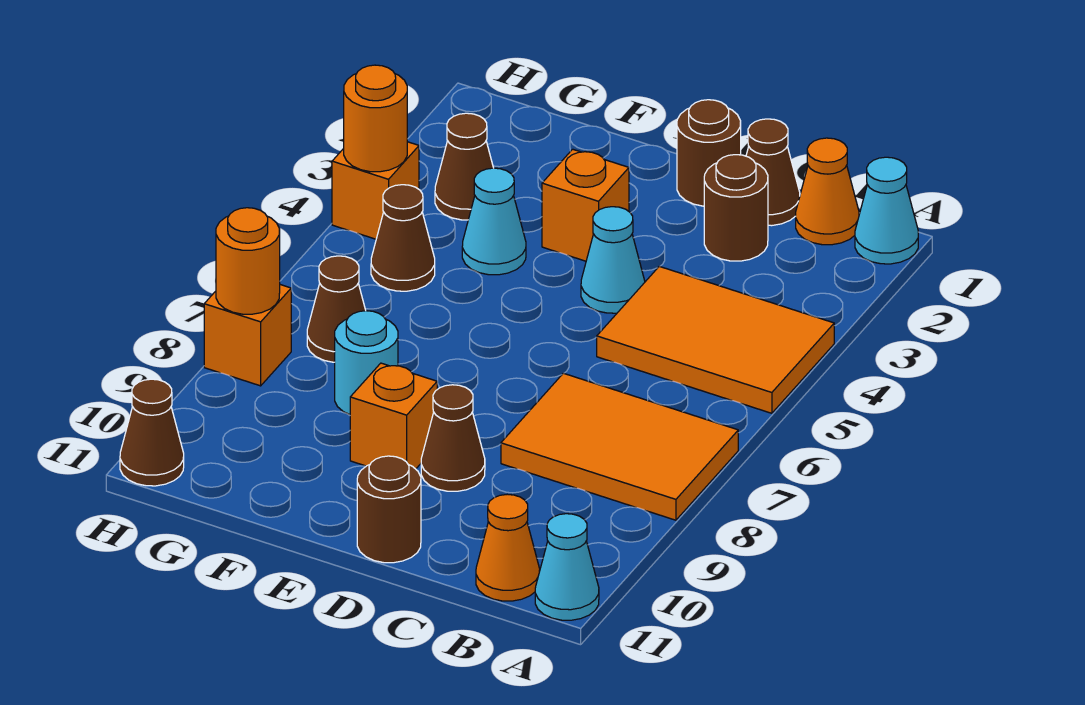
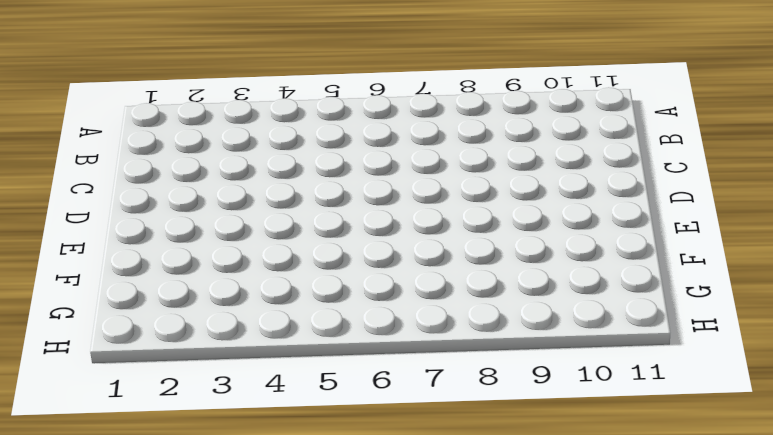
none -> cyan cone A1 level 1
none -> orange tile A4:C5 level 1
none -> orange tile A7:C8 level 1

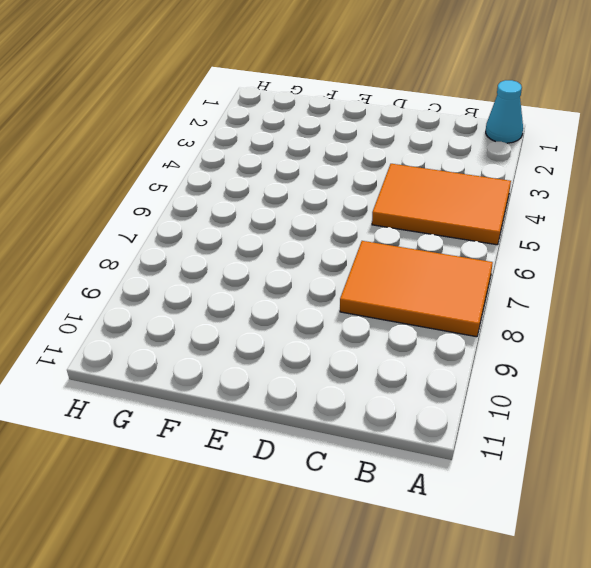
none -> cyan cone A11 level 1
none -> orange cone B1 level 1
none -> orange cone B11 level 1

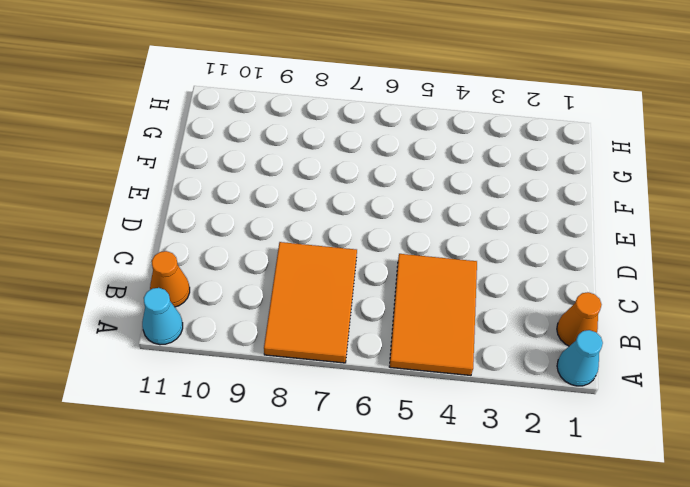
none -> brown cone C1 level 1
none -> brown round brick C2 level 1
none -> brown round brick D1 level 1

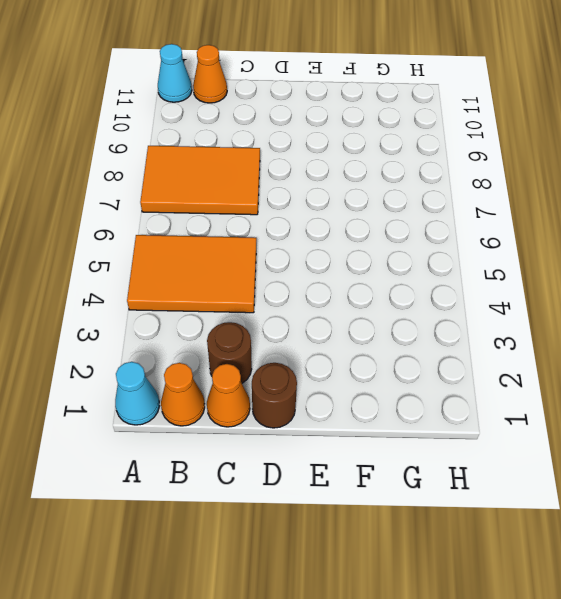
orange cone C1 level 1 -> brown cone C1 level 1
none -> cyan cone D4 level 1
none -> brown cone D9 level 1
none -> brown round brick D11 level 1

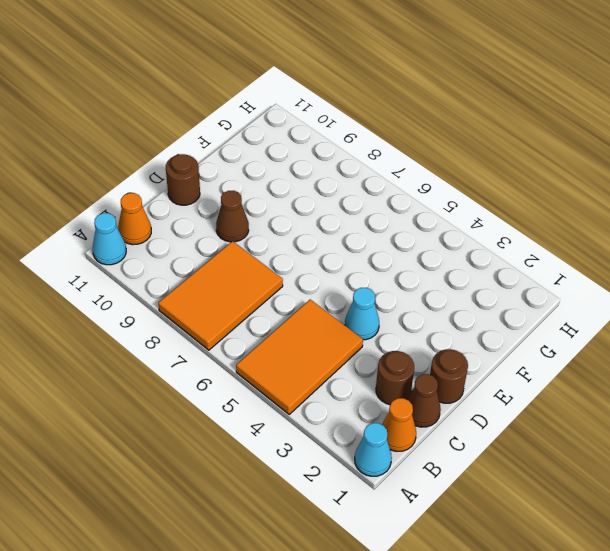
none -> orange brick E3 level 1
none -> orange brick E9 level 1
none -> cyan cone F4 level 1

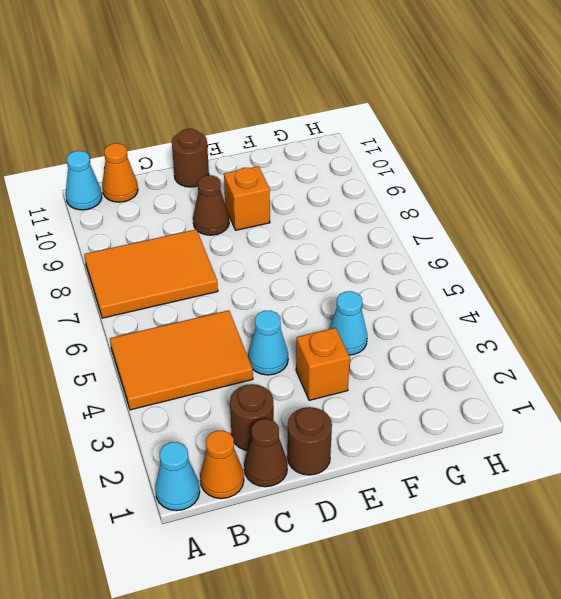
none -> cyan round brick F8 level 1
none -> brown cone G3 level 1
none -> brown cone G5 level 1

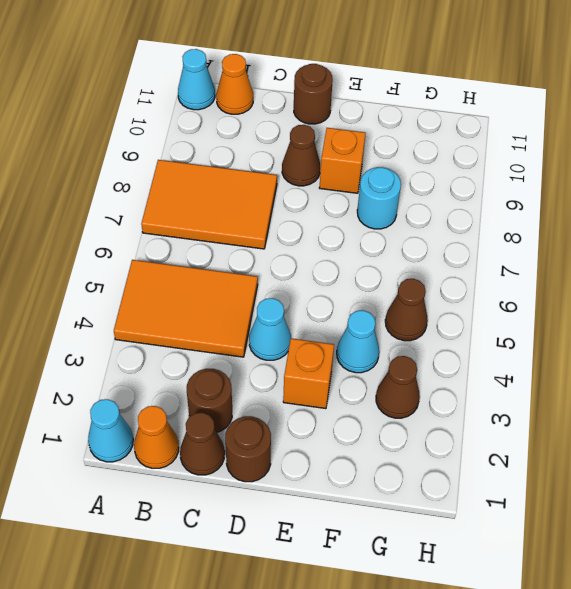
none -> brown cone G7 level 1
none -> orange brick H4 level 1
none -> orange brick H8 level 1

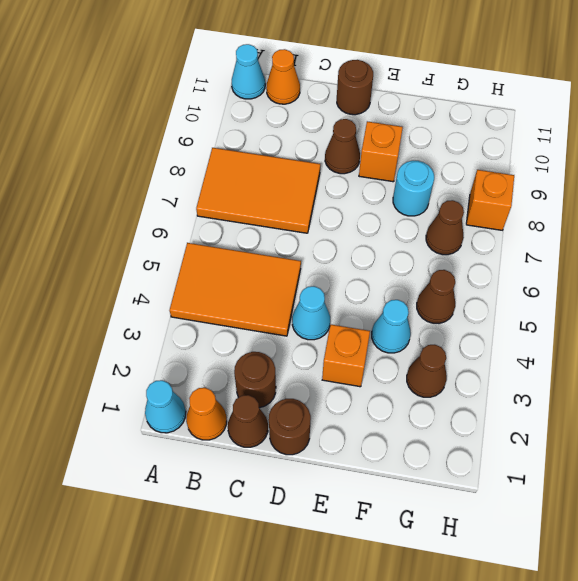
none -> orange brick H4 level 1
none -> brown cone H11 level 1
none -> orange round brick H4 level 2

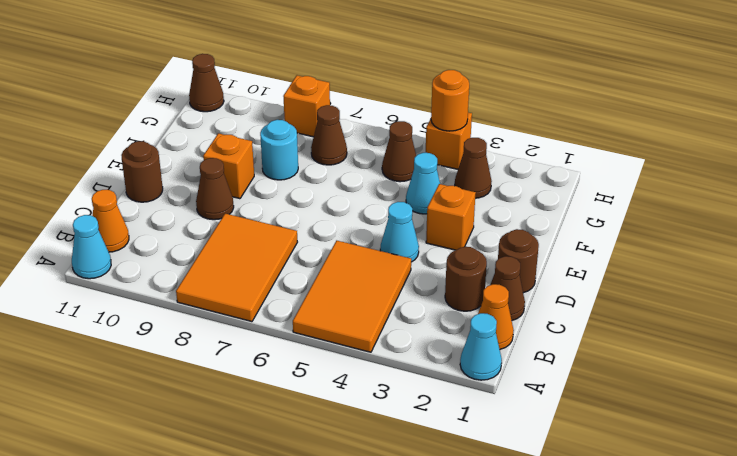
none -> orange round brick H8 level 2

